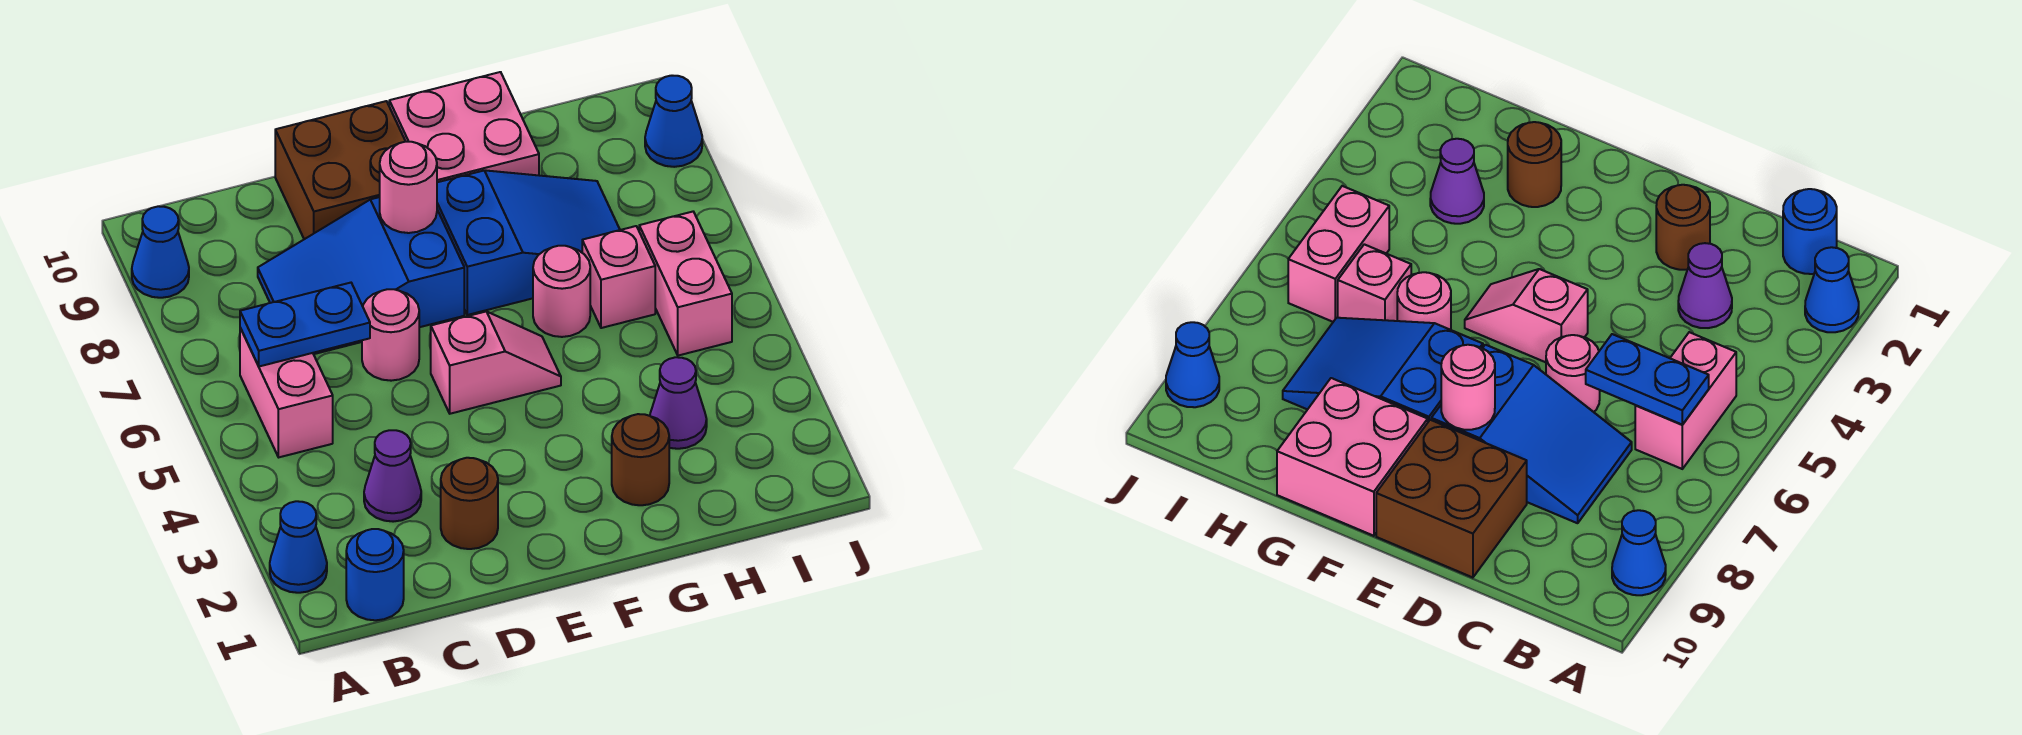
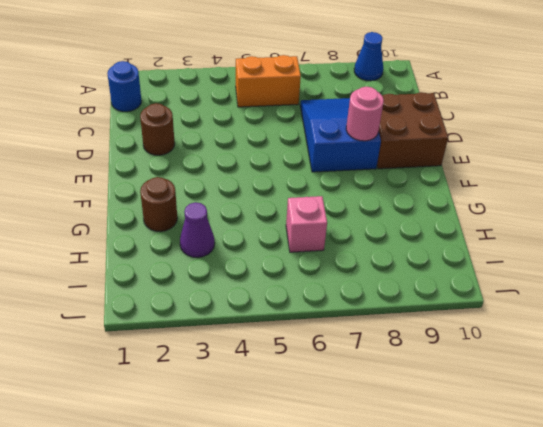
orange brick B5:B6 level 1 -> pink brick B5:B6 level 1
none -> blue cone A2 level 1
none -> purple cone C3 level 1
none -> pink round brick D6 level 1

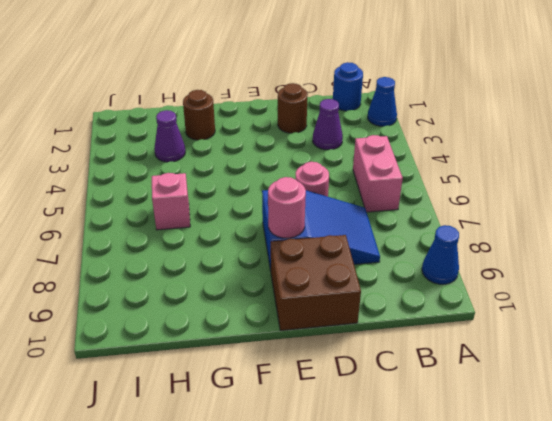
none -> pink slope E5:F5 level 1 top E
none -> blue slope F7:H8 level 1 top F
none -> pink brick F9:G10 level 1

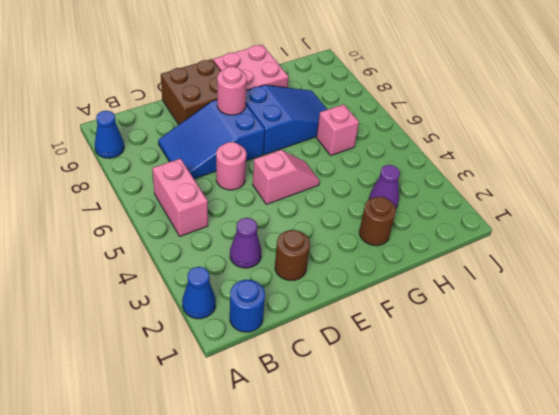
none -> pink round brick G6 level 1
none -> pink brick I5:I6 level 1
none -> blue cone J9 level 1

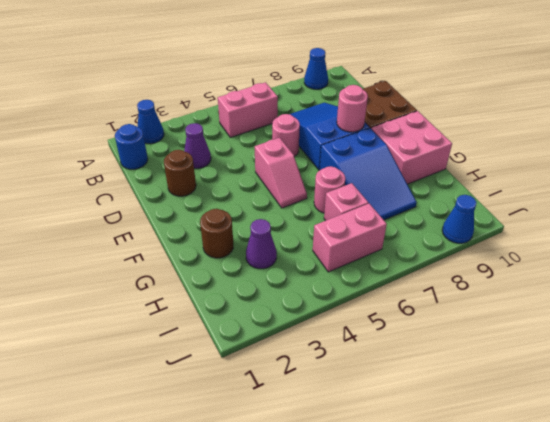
none -> blue plate B6:C6 level 2

